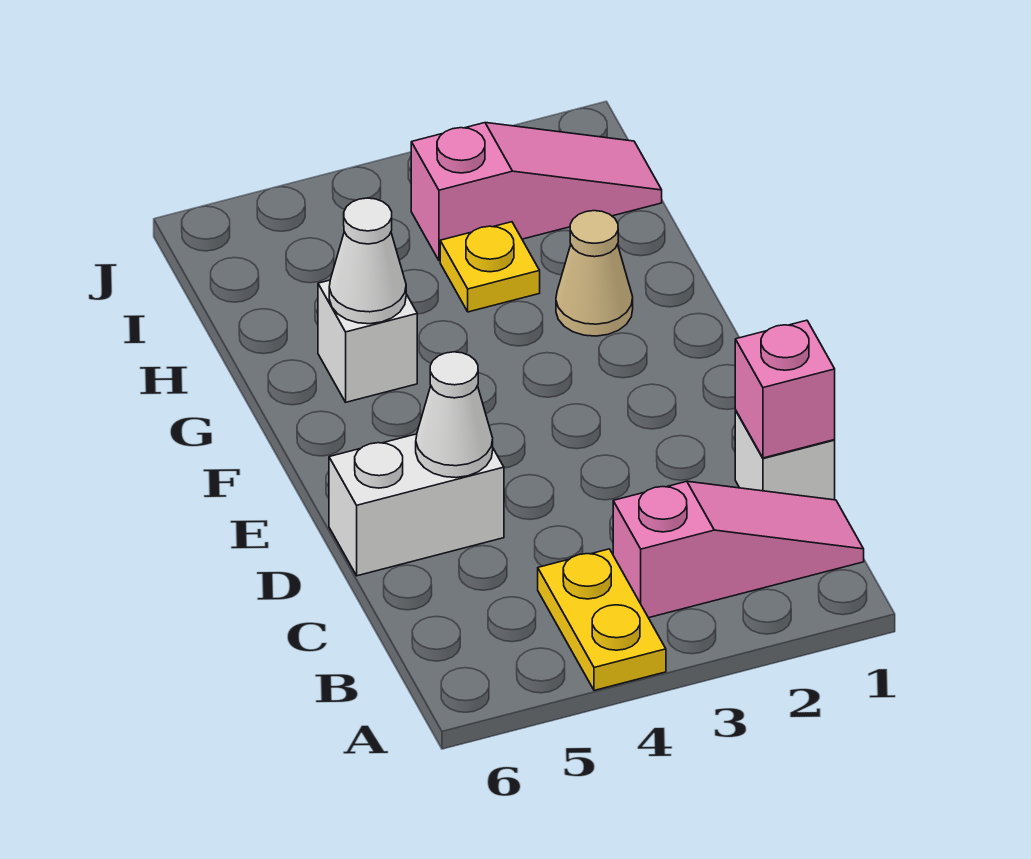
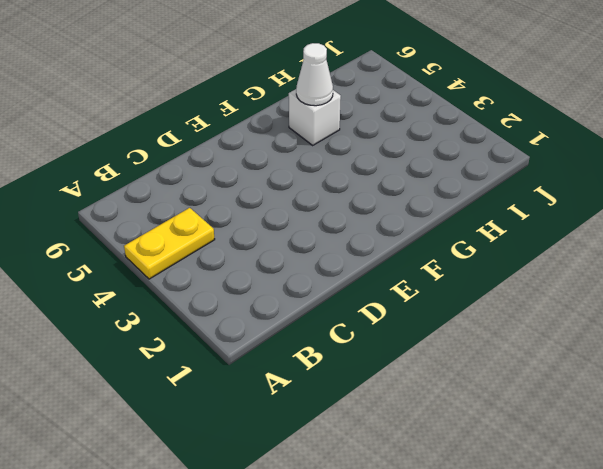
none -> pink slope B1:B3 level 1 top 3
none -> white brick C1 level 1

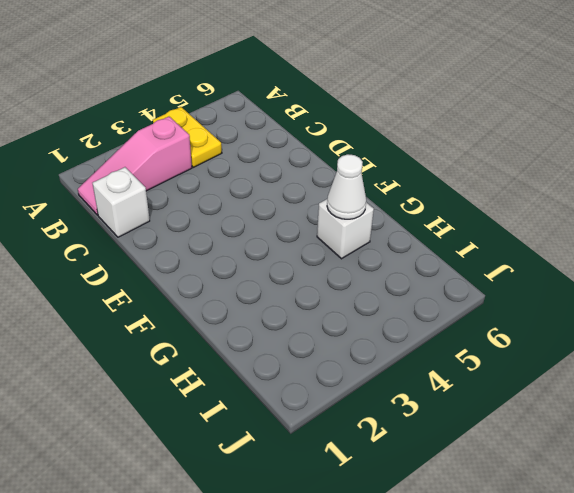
none -> white brick D5:D6 level 1
none -> tan cone G2 level 1

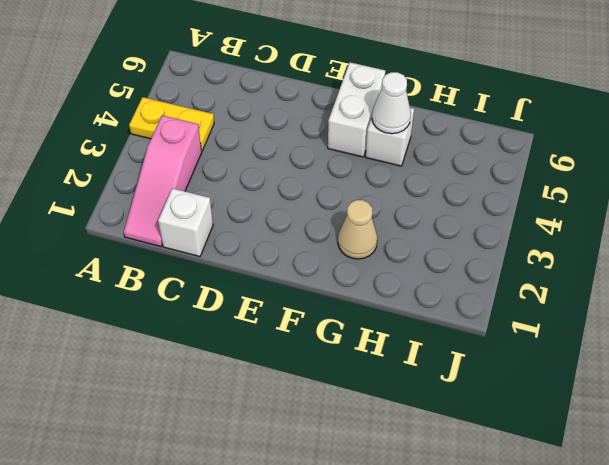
white brick F5:F6 level 1 -> white brick D5:D6 level 1
none -> yellow plate H3 level 1
none -> pink slope I1:I3 level 1 top 3

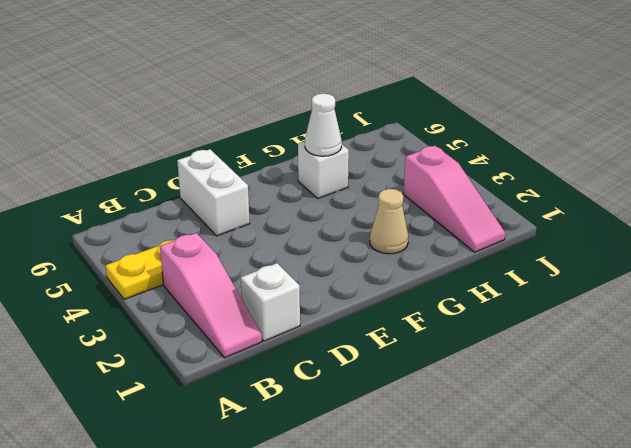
none -> yellow plate H3 level 1
none -> pink brick C1 level 2

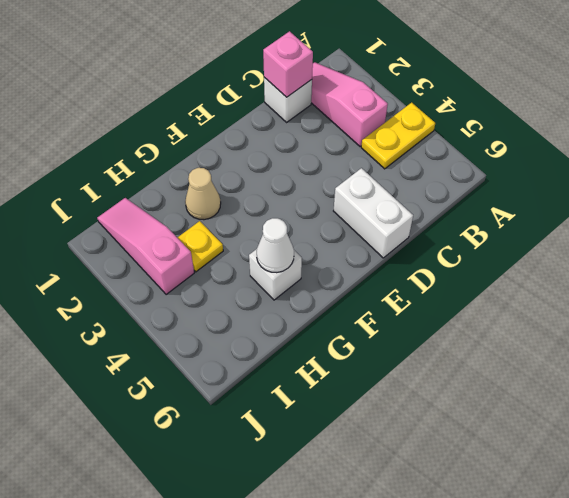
none -> white cone D5 level 2

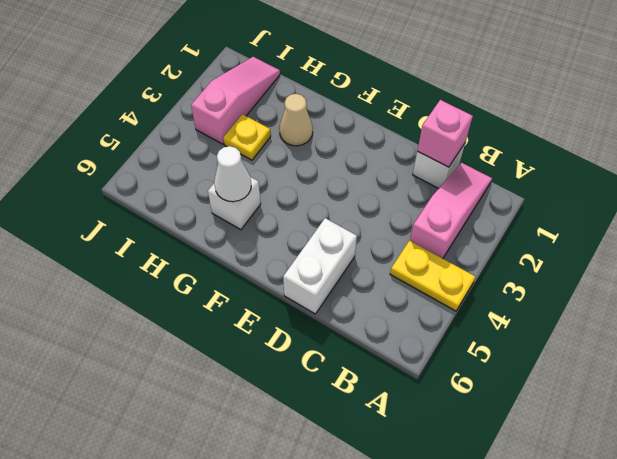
none -> white cone D5 level 2

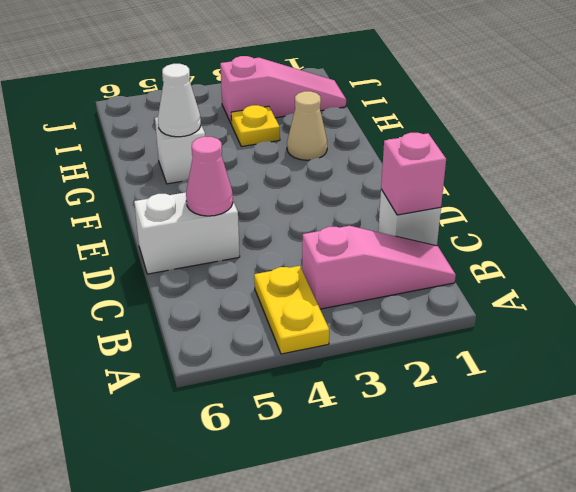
pink cone D5 level 2 -> white cone D5 level 2

